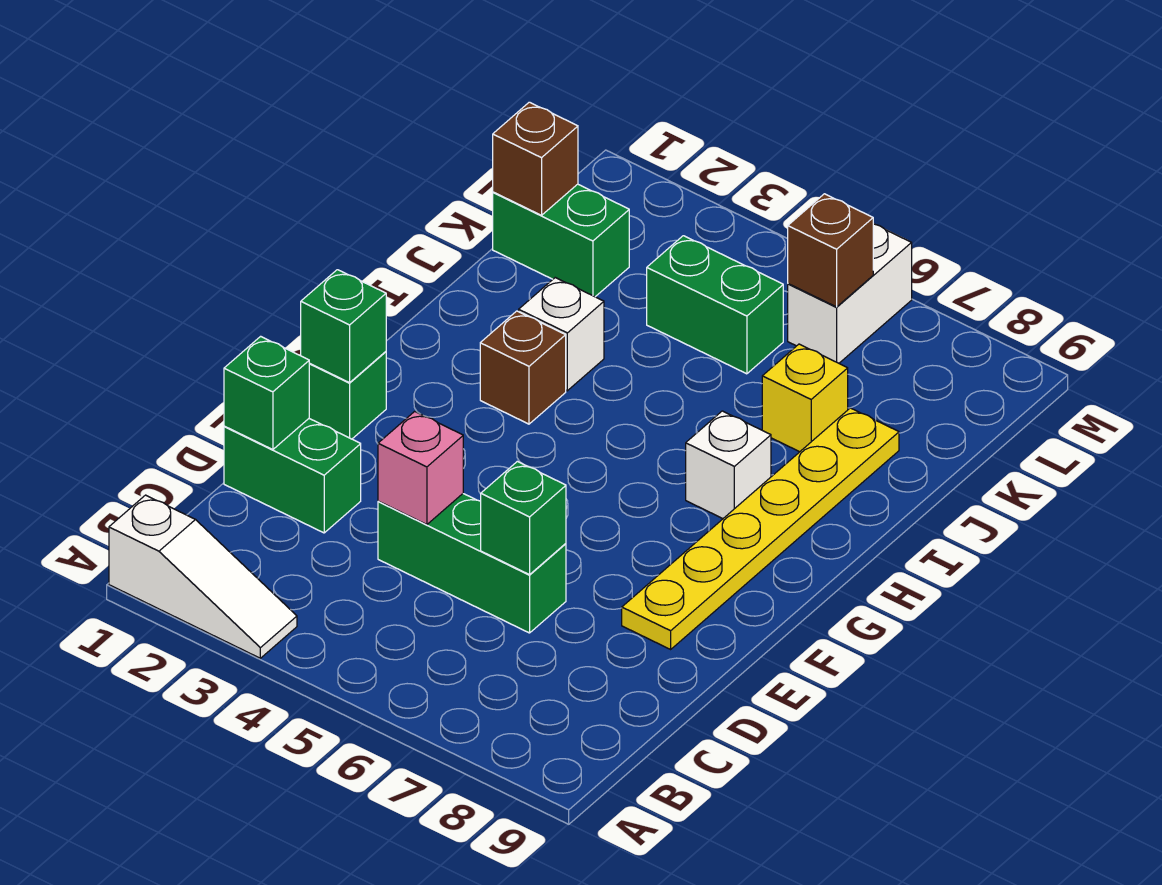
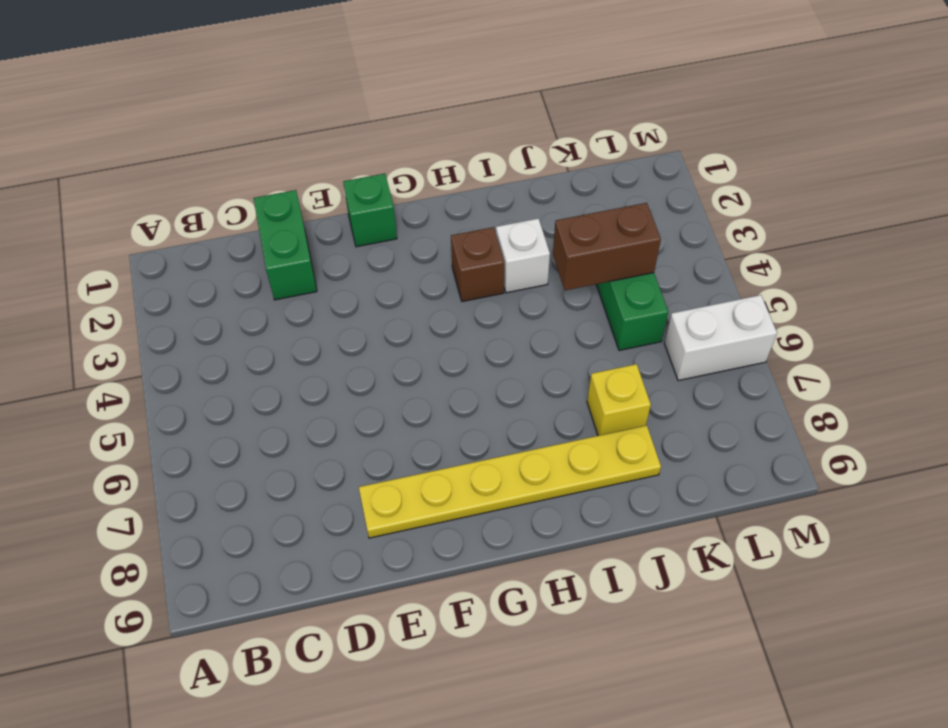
brown brick J4:K4 level 2 -> none
none -> white slope A1:A3 level 1 top 1
none -> green brick D4:D6 level 1
none -> white brick H7 level 1

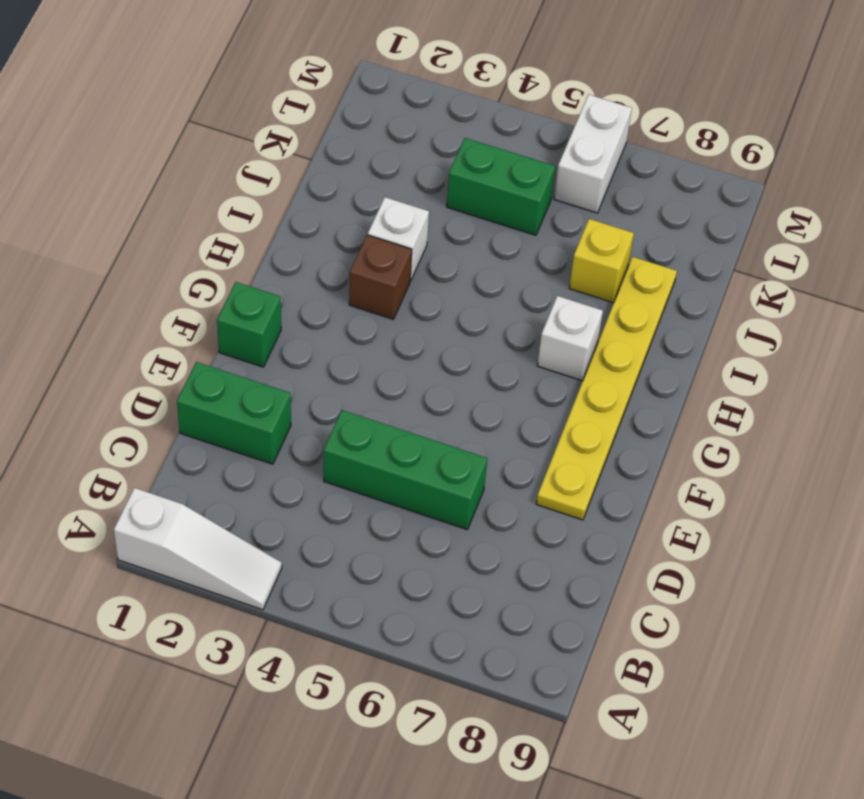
none -> green brick K1:K2 level 1
none -> green brick D1 level 2
none -> pink brick D4 level 2

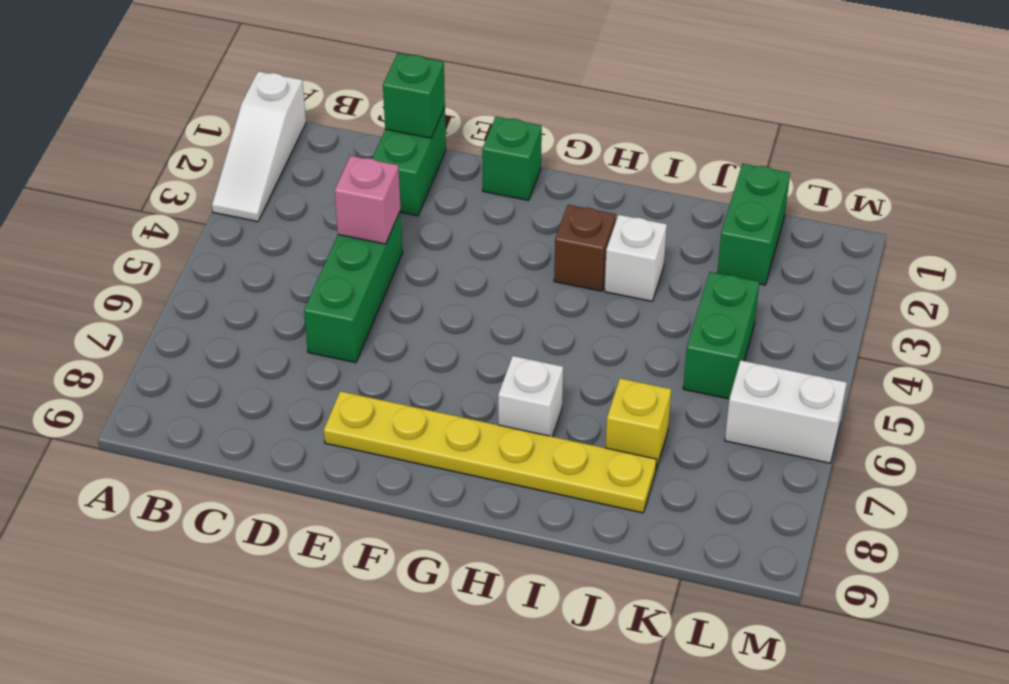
none -> green brick D6 level 2
none -> green brick F1 level 2
none -> brown brick K1 level 2

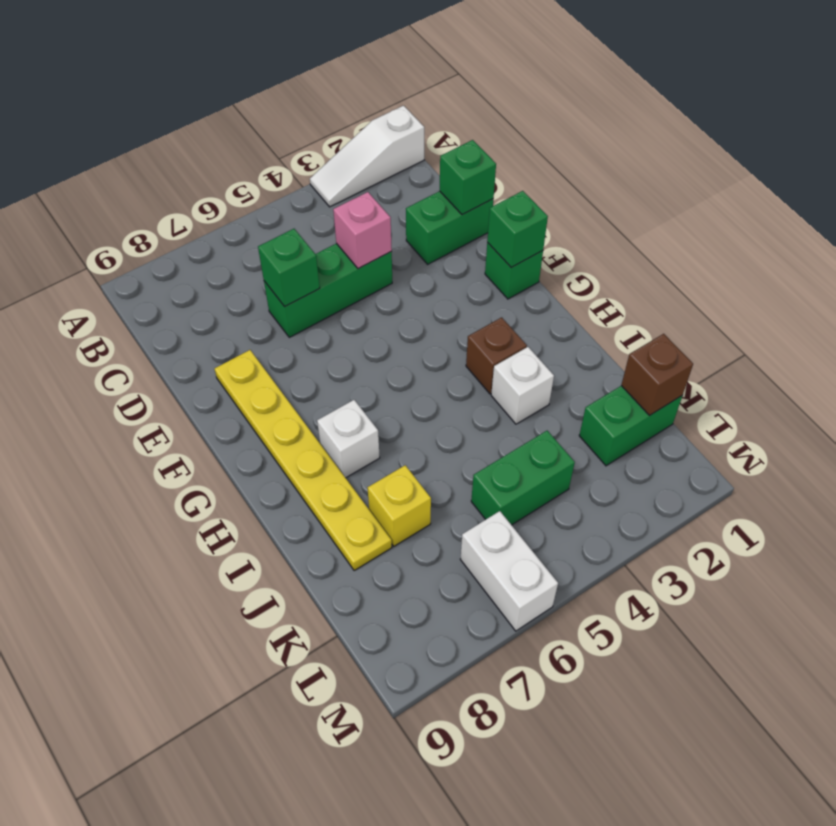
none -> brown brick L6 level 2

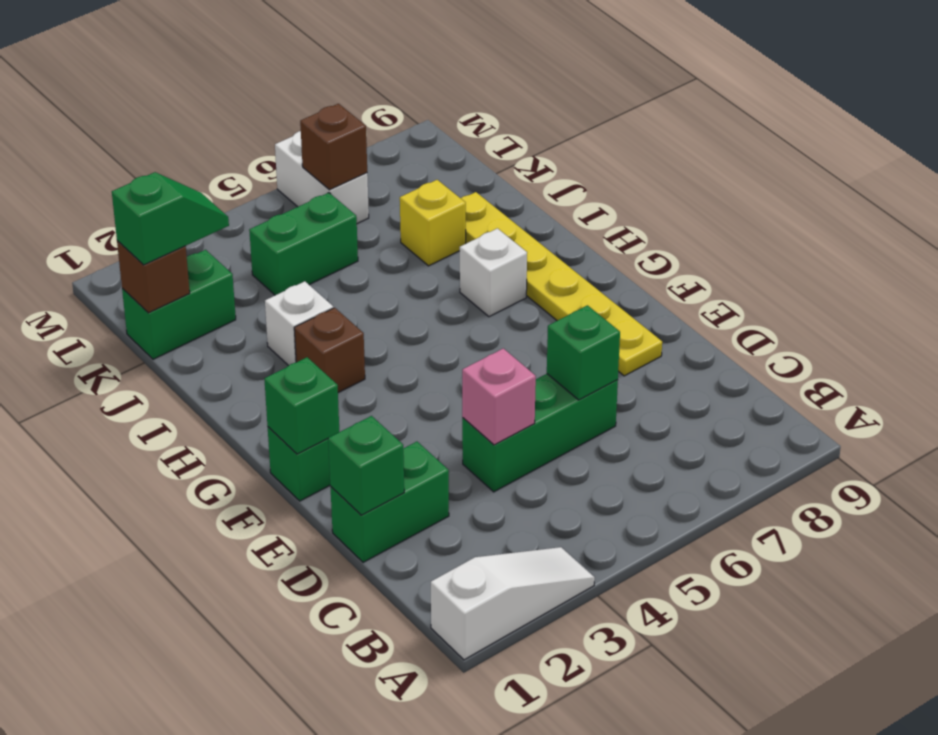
green slope K1:K2 level 3 top 1 -> none

